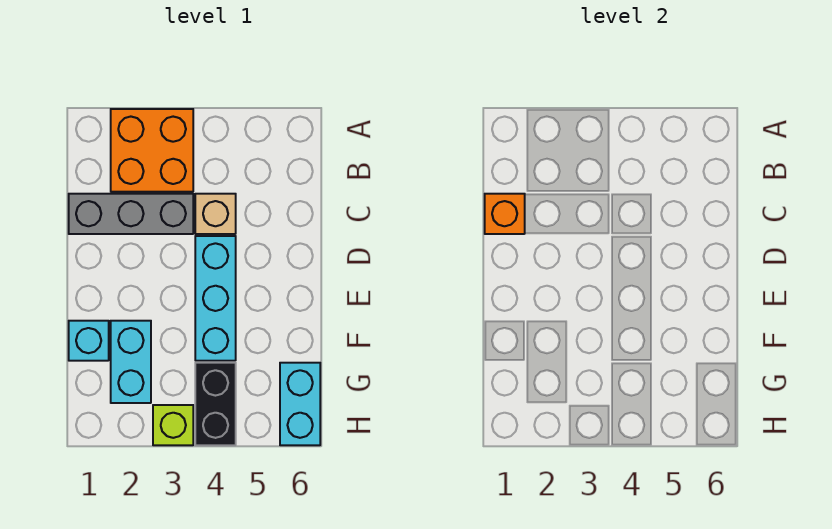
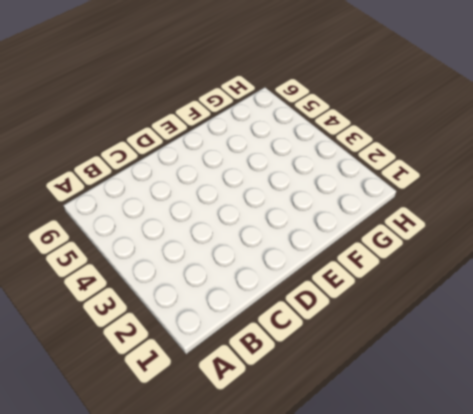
none -> orange brick A2:B3 level 1
none -> grey brick C1:C3 level 1

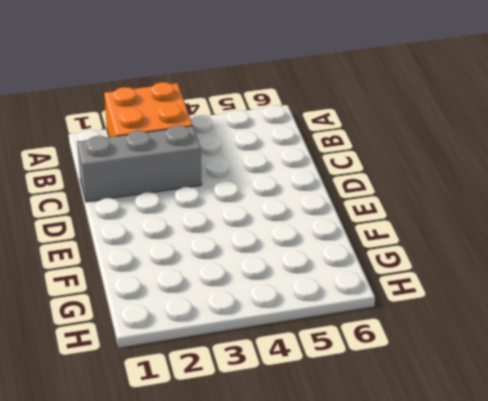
none -> tan brick C4 level 1
none -> cyan brick D4:F4 level 1

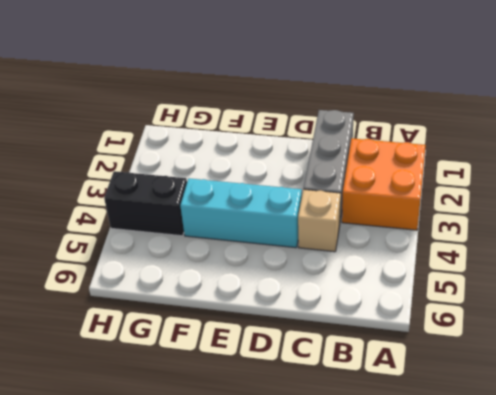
none -> cyan brick F1 level 1
none -> cyan brick F2:G2 level 1

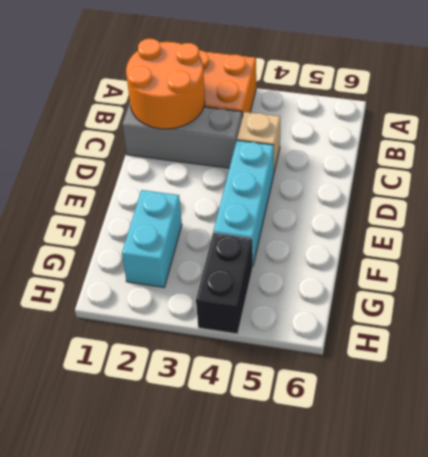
orange round brick B1:C2 level 2 -> orange brick C1 level 2
none -> cyan brick F1 level 1
none -> cyan brick G6:H6 level 1

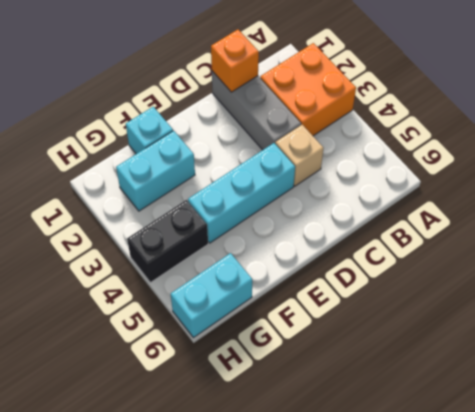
none -> lime brick H3 level 1

